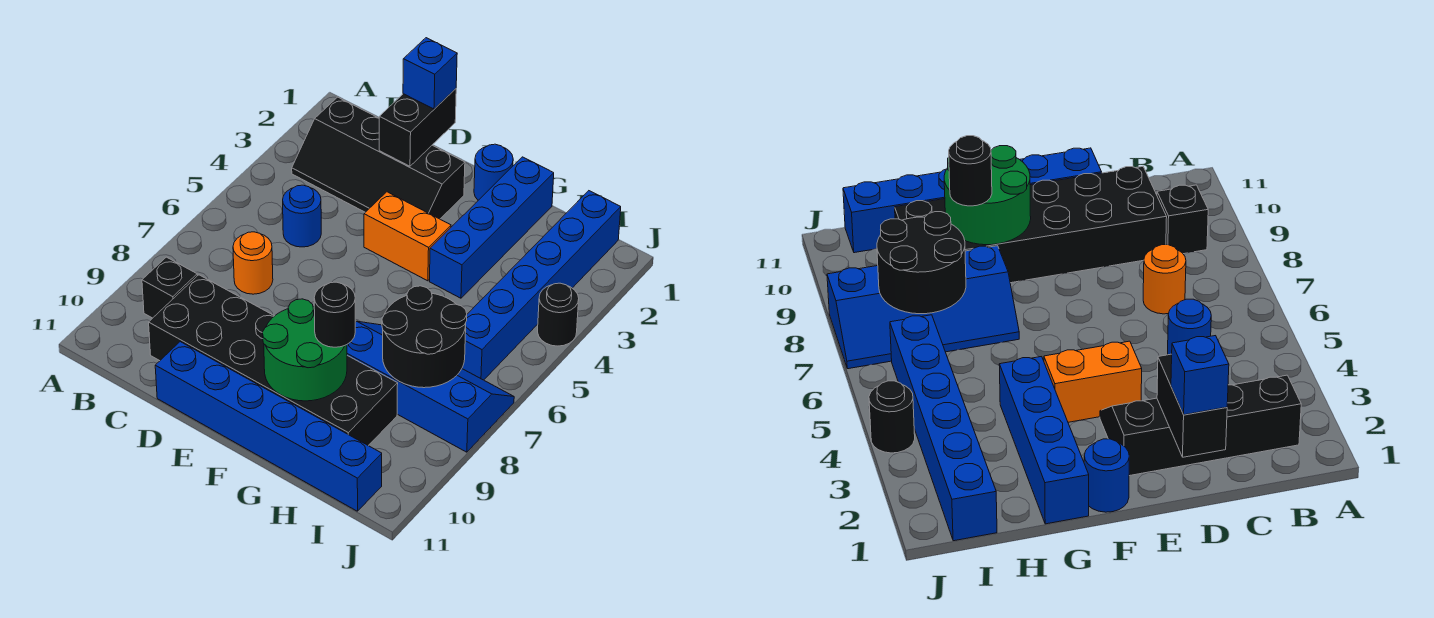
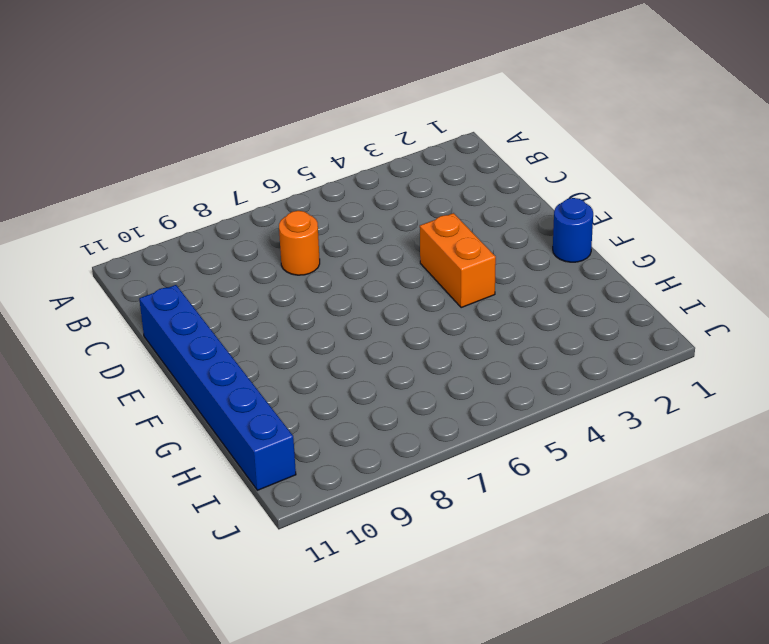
none -> black slope B2:E3 level 1 top 2
none -> black brick B9 level 1
none -> blue round brick C5 level 1

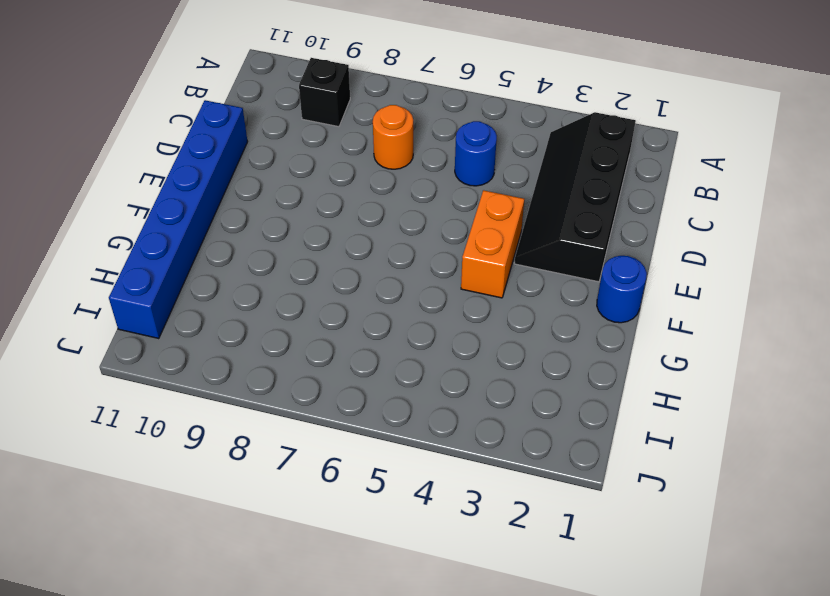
none -> black brick C9:H10 level 1
none -> blue brick G1:G4 level 1
none -> blue slope G7:J8 level 1 top 8

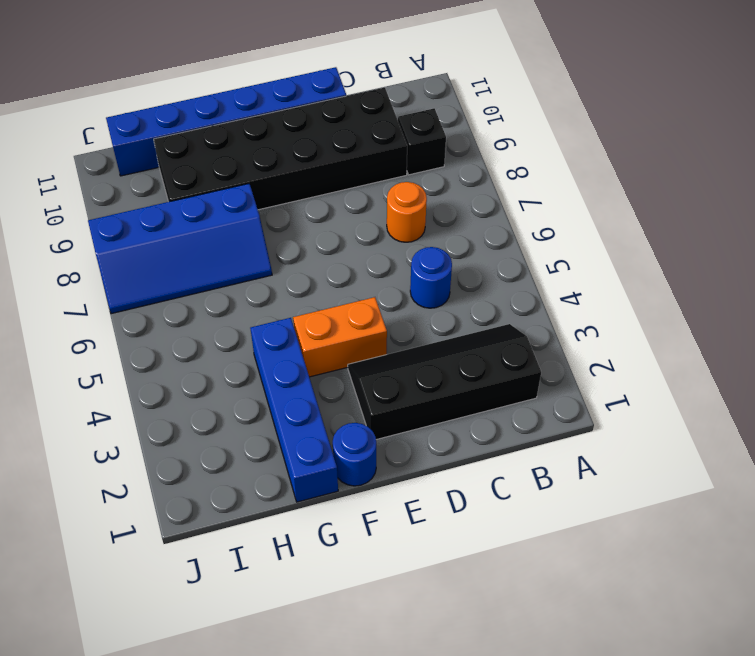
none -> blue brick I1:I6 level 1
none -> black round brick J4 level 1
none -> black brick D1:D2 level 2

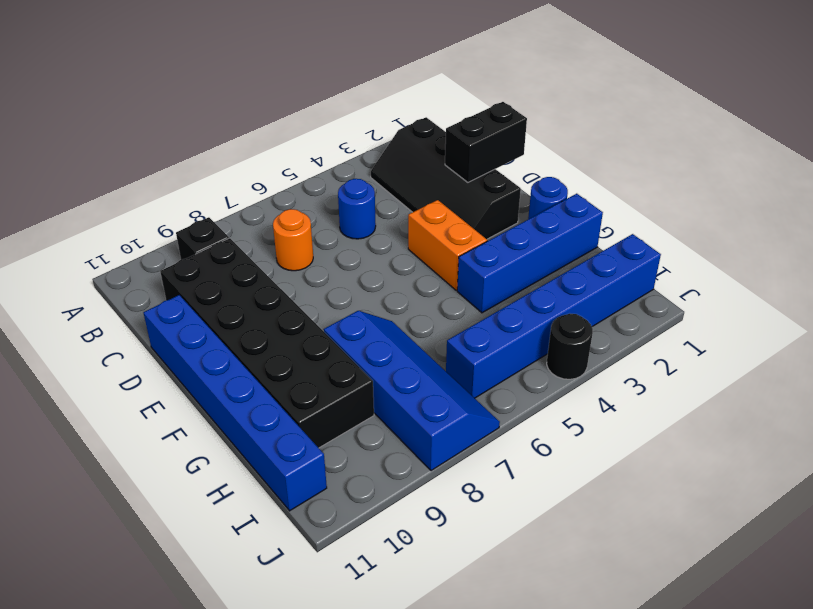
none -> green round brick F9:G10 level 2
none -> black round brick H7:I8 level 2
none -> blue brick D1 level 3

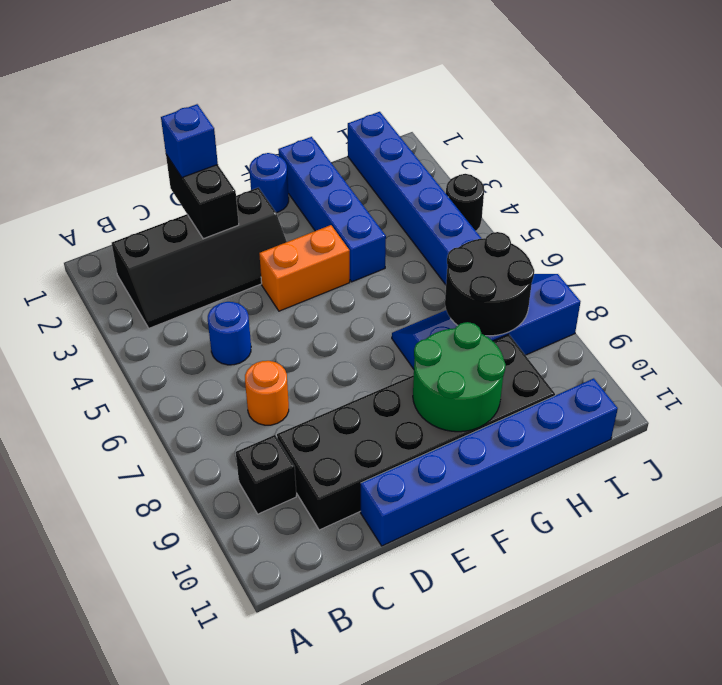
none -> black round brick G9 level 3

